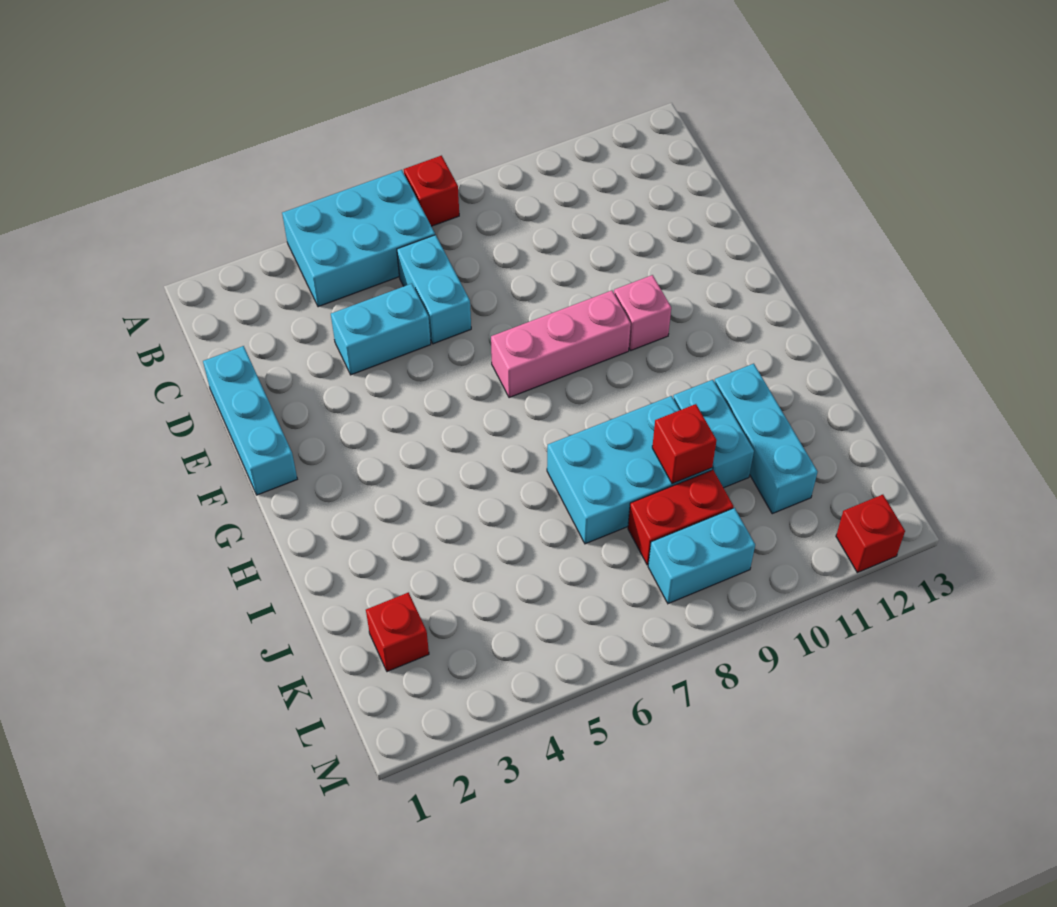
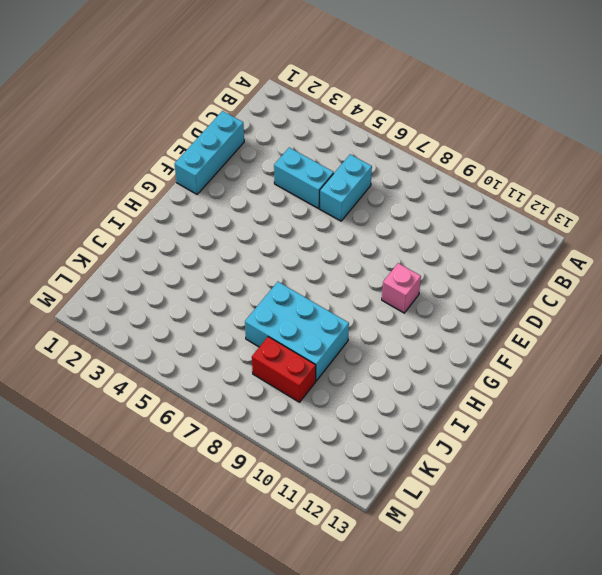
none -> cyan brick A4:B6 level 1
none -> red brick A7 level 1
none -> pink brick F7:F9 level 1

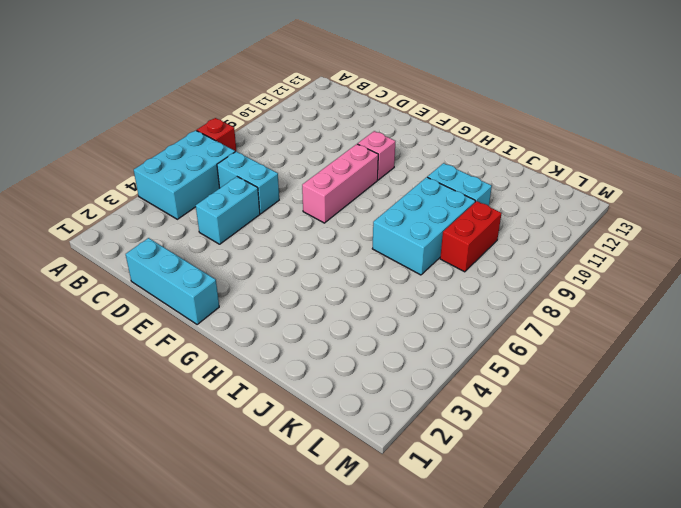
none -> cyan brick I11:K11 level 1
none -> red brick K2 level 1
none -> cyan brick L8:L9 level 1

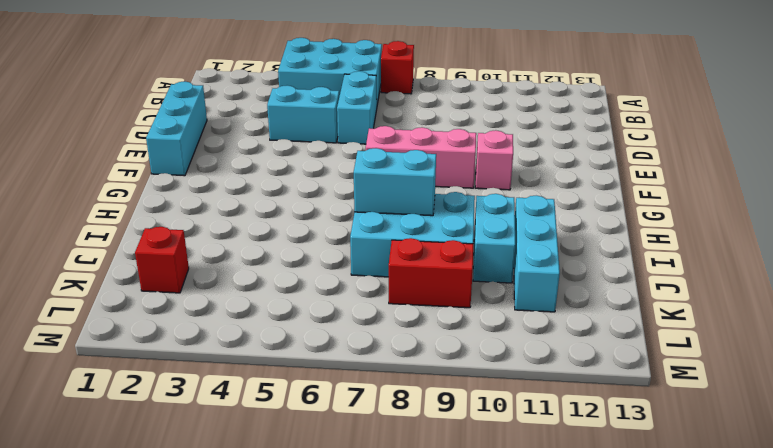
cyan brick I7:I8 level 2 -> cyan brick L8:L9 level 1
none -> red brick M12 level 1
none -> red brick J9 level 2

